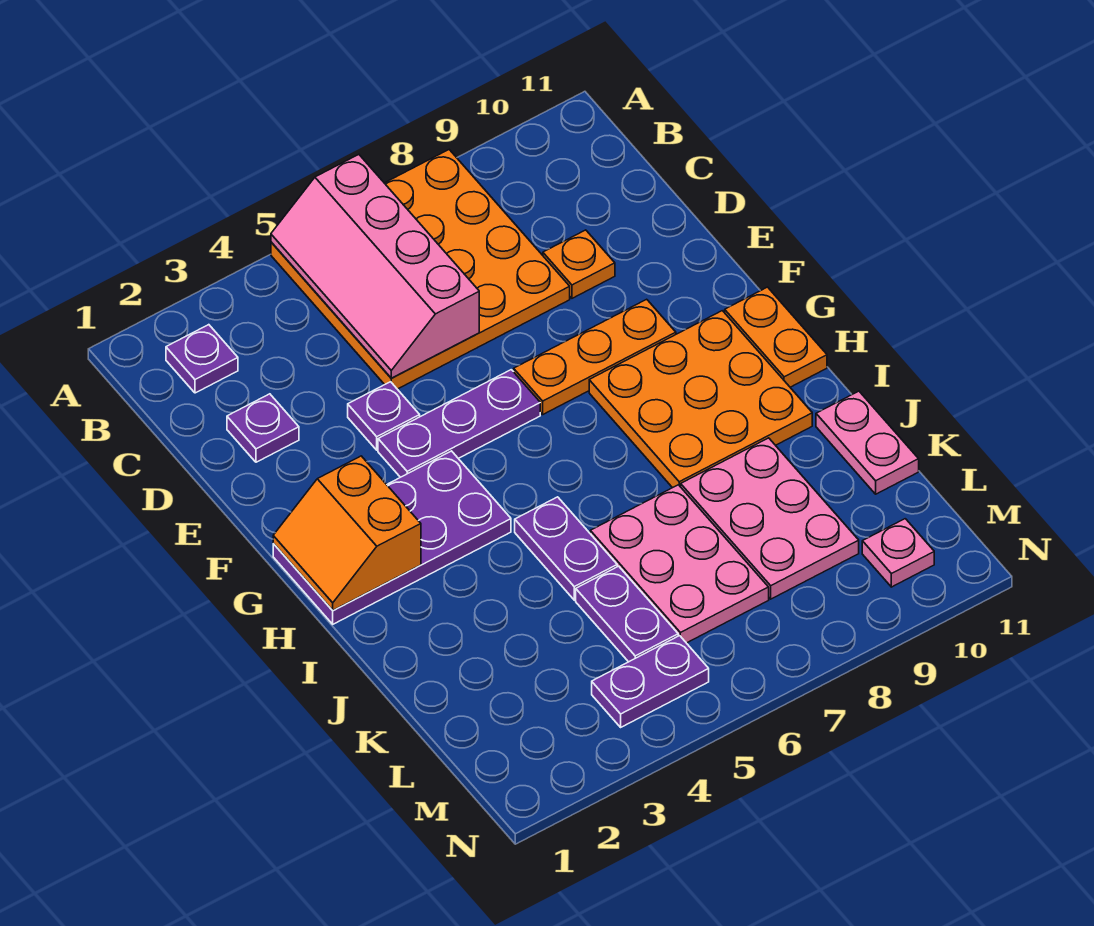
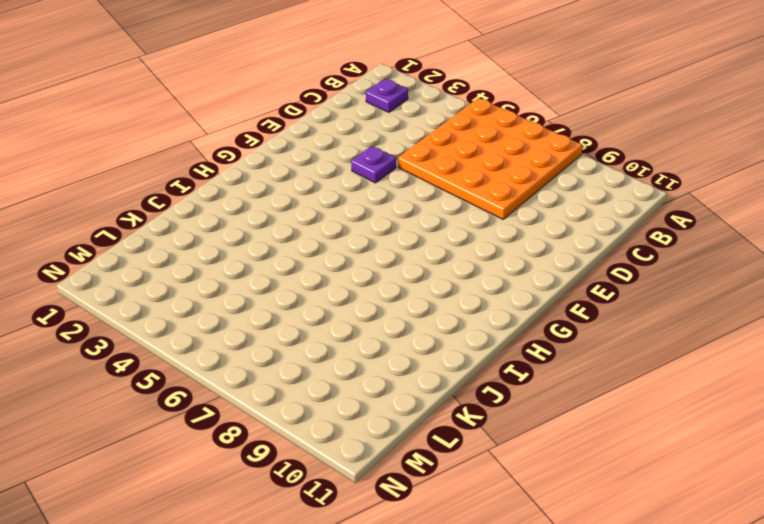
none -> purple plate D2 level 1
none -> orange plate D9 level 1
none -> purple plate F4:F6 level 1

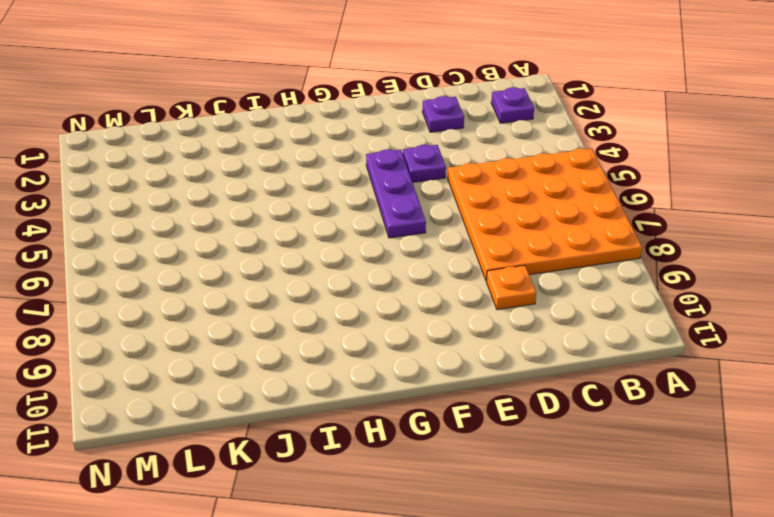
none -> orange plate F7:F9 level 1
none -> purple plate G1:H4 level 1
none -> orange plate G8:I10 level 1

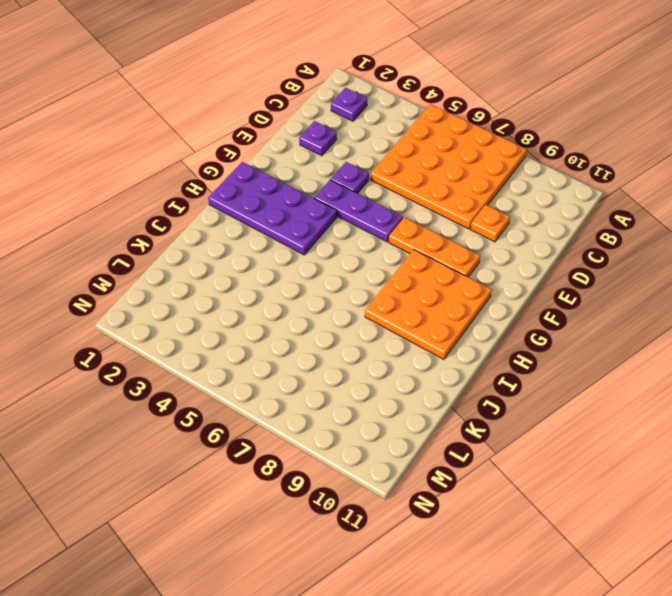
none -> orange plate G11:H11 level 1
none -> purple plate I5:J5 level 1
none -> pink plate J6:L7 level 1

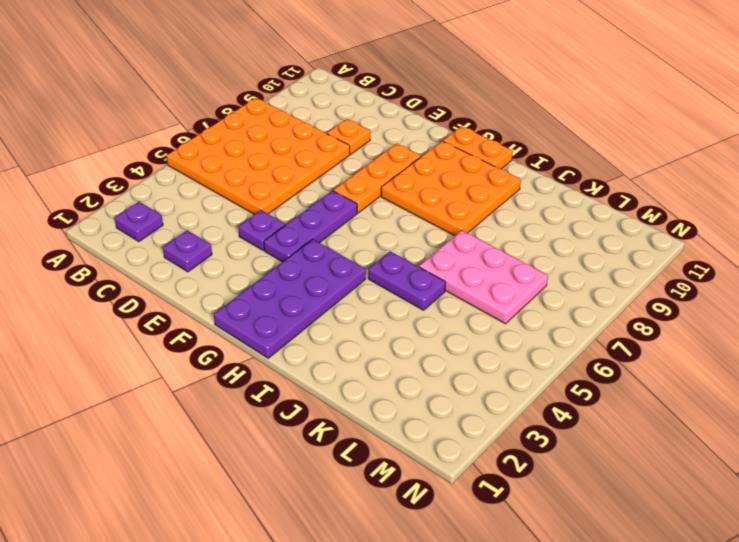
none -> pink plate J8:L9 level 1
none -> pink plate J11:K11 level 1
none -> purple plate K5:L5 level 1

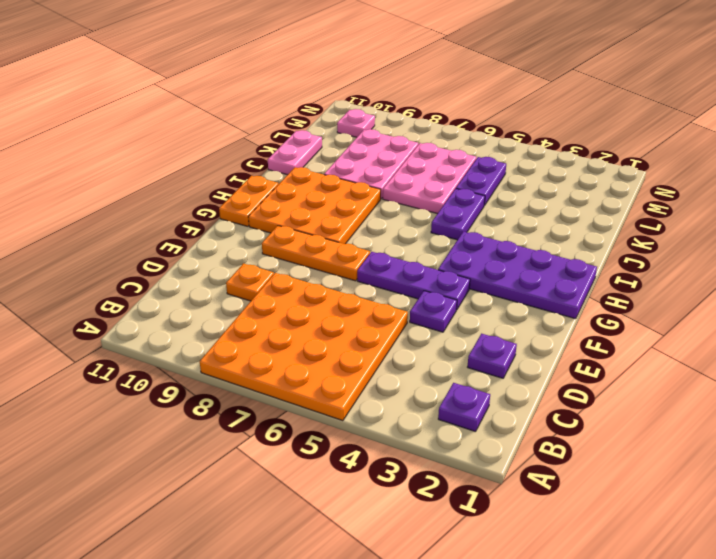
none -> purple plate M4:M5 level 1
none -> pink slope A5:D6 level 2 top 6
none -> orange slope G1:H2 level 2 top 2

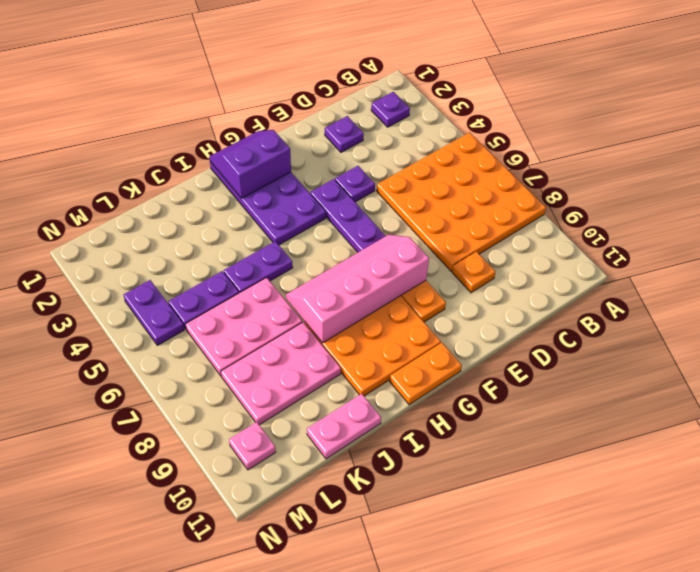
pink slope F7:I8 level 2 top 8 -> pink slope A5:D6 level 2 top 6
purple slope G1:H2 level 2 top 2 -> orange slope G1:H2 level 2 top 2

